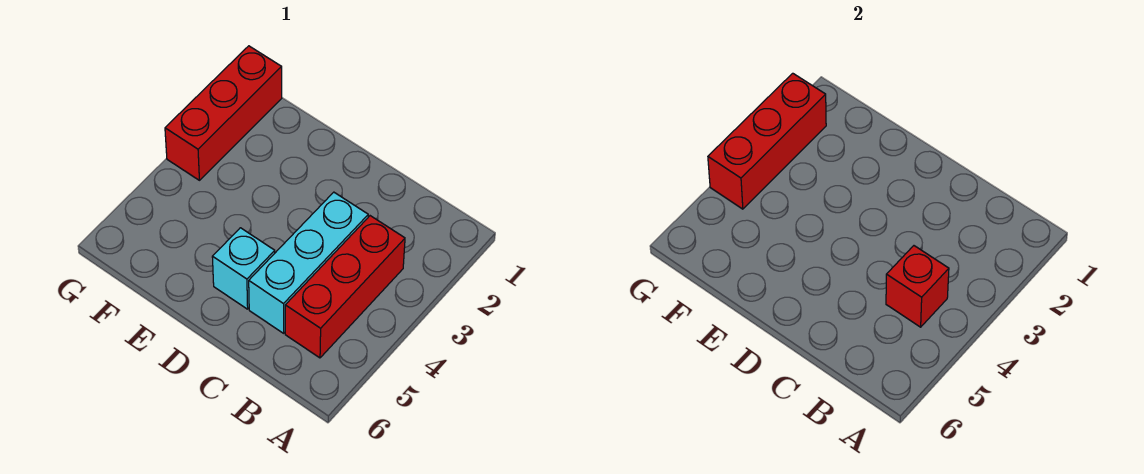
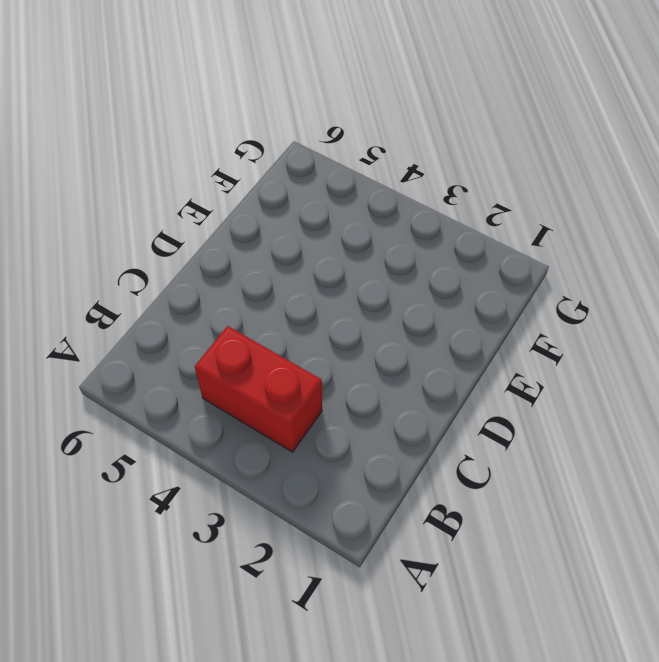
red brick B3:B4 level 1 -> red brick B3:B5 level 1
none -> cyan brick C3:C5 level 1
none -> cyan brick D5 level 1

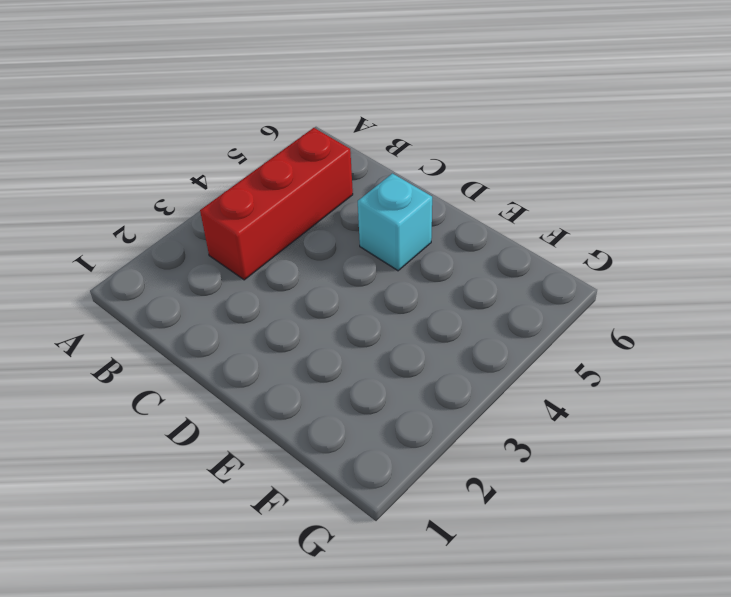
none -> cyan brick C3:C5 level 1
none -> red brick G1:G3 level 1

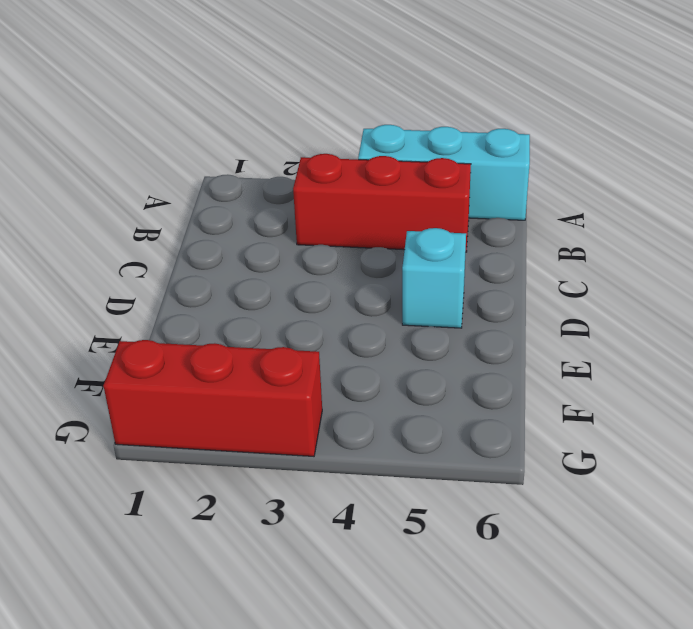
cyan brick A4:A6 level 1 -> cyan brick C3:C5 level 1
none -> red brick B4 level 2
none -> red brick G2:G4 level 2

